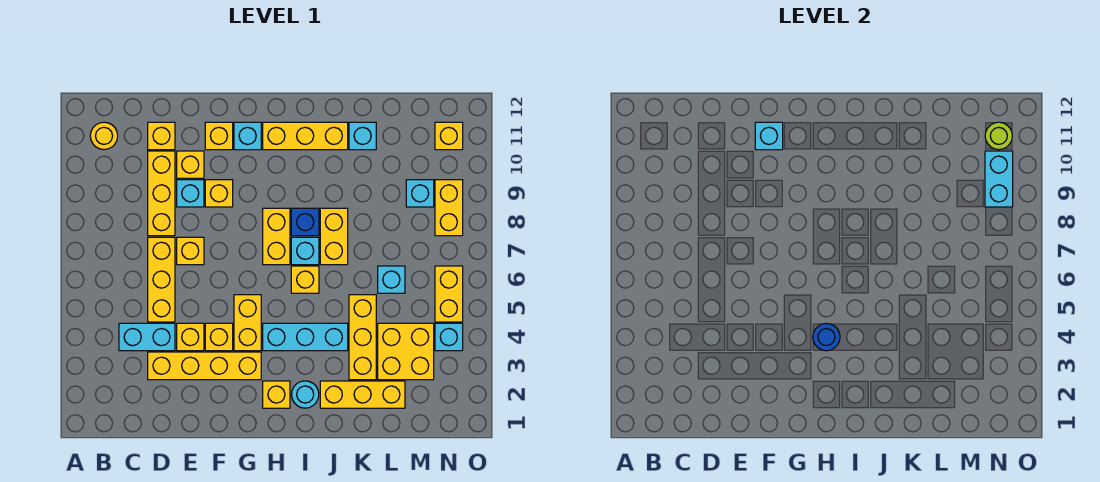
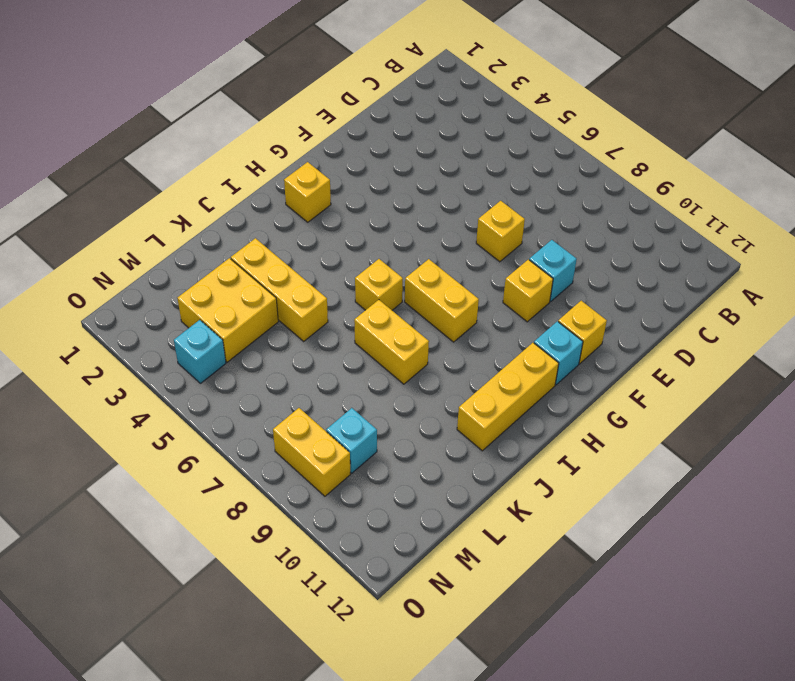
none -> yellow round brick B11 level 1
none -> cyan brick C4:D4 level 1
none -> yellow brick D3:G3 level 1
none -> yellow brick D5:D7 level 1

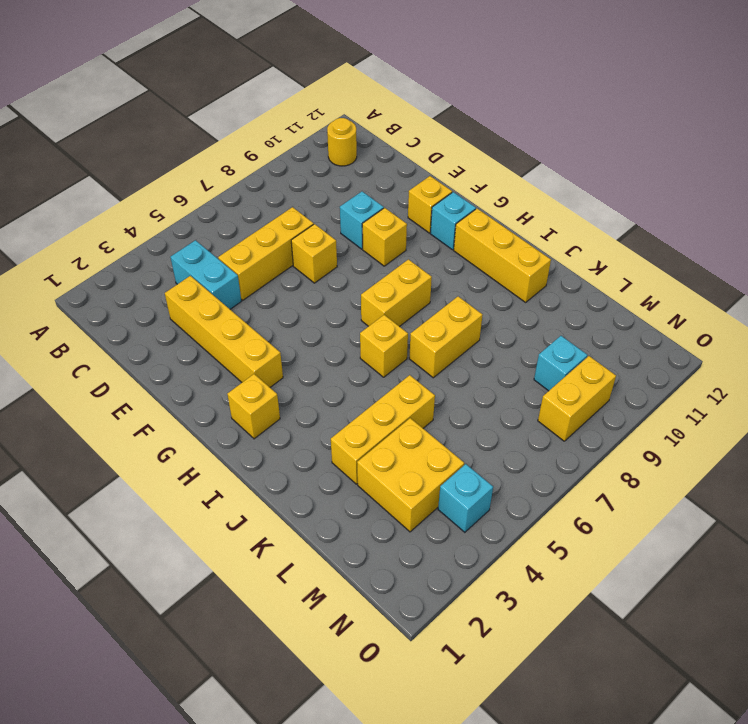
none -> yellow brick D8:D10 level 1
none -> yellow brick D11 level 1
none -> yellow brick E4 level 1
none -> yellow brick E10 level 1

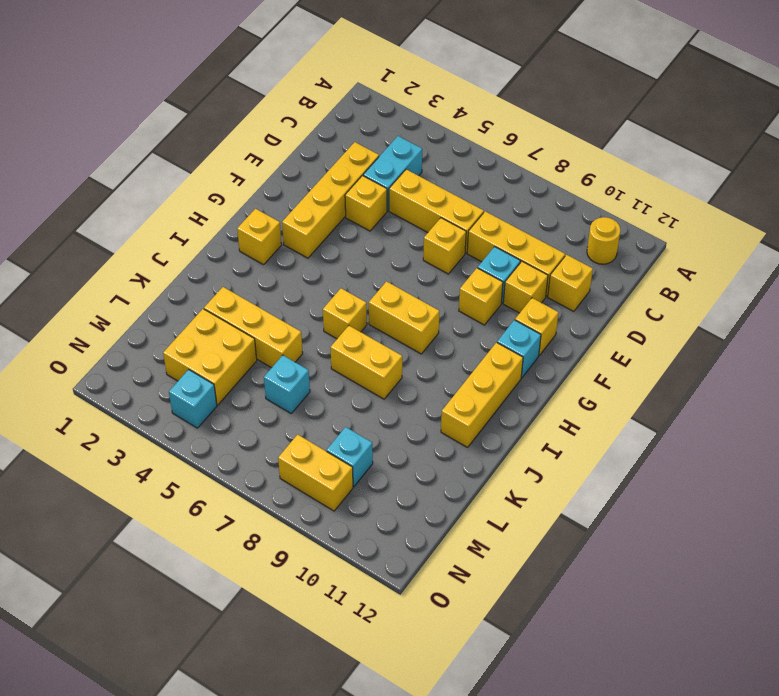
none -> yellow brick F4 level 1
none -> yellow brick G4:G5 level 1
none -> cyan brick H4:J4 level 1
none -> cyan round brick I2 level 1

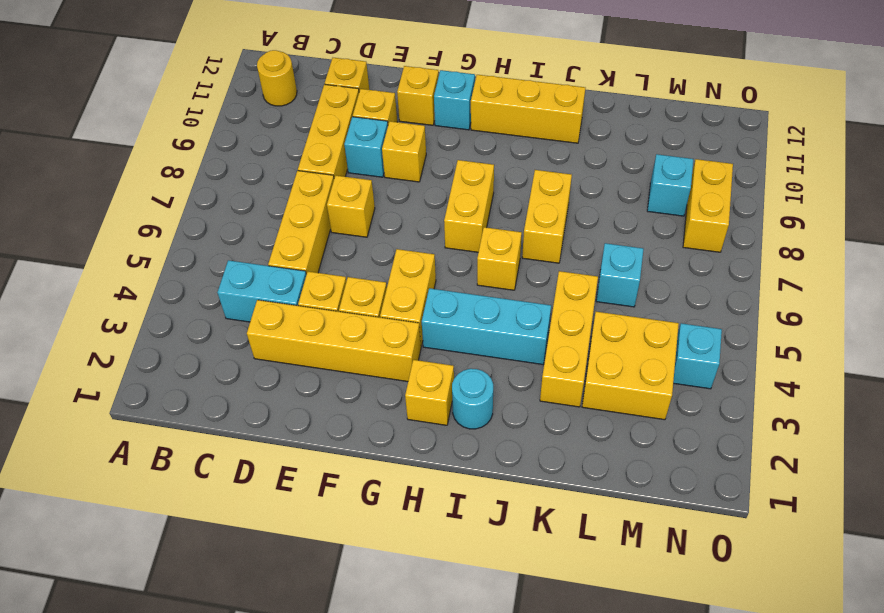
none -> cyan brick I7 level 1
none -> blue brick I8 level 1
none -> yellow brick J2:L2 level 1
none -> cyan brick K11 level 1

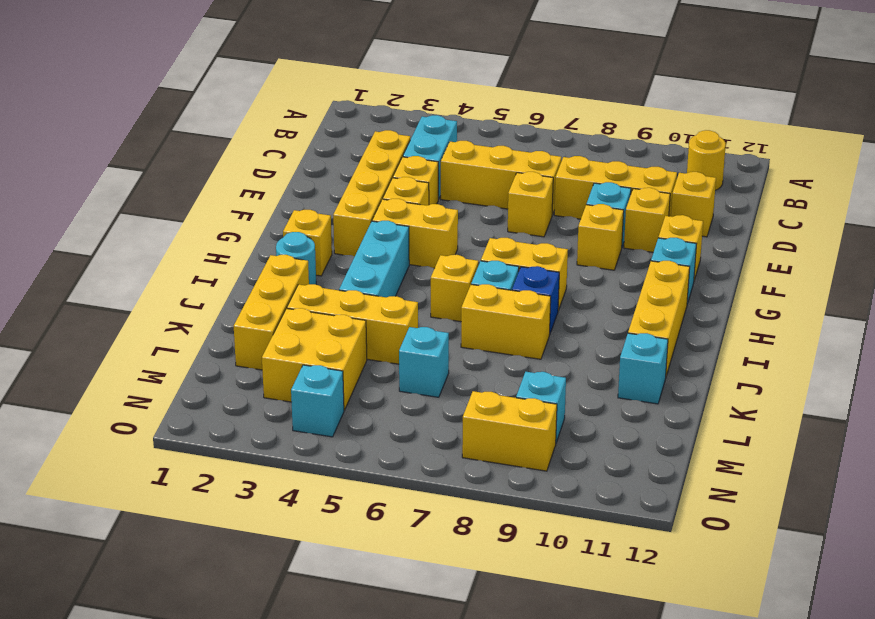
none -> yellow brick N5:N6 level 1
none -> yellow brick N11 level 1
none -> cyan brick F11 level 2
none -> blue round brick H4 level 2

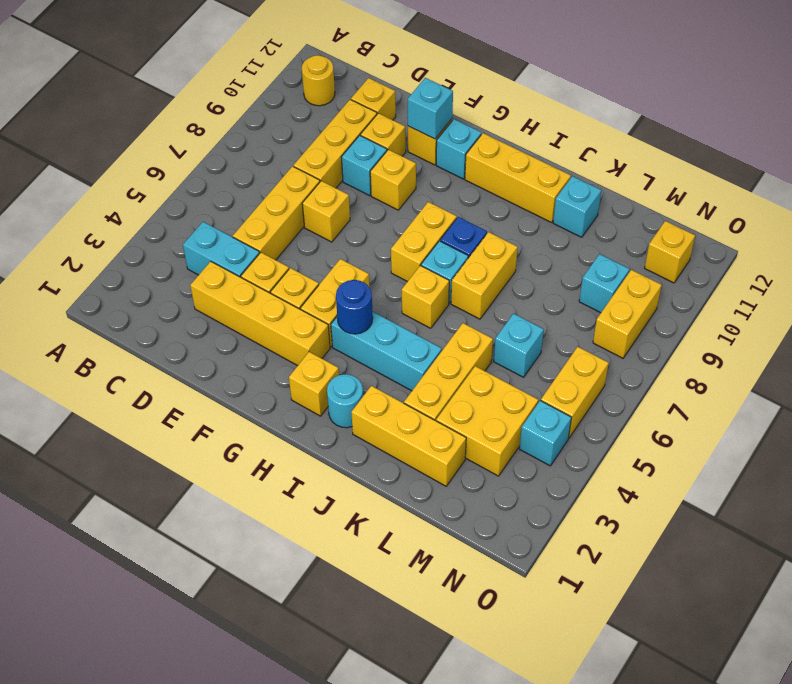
none -> cyan brick N9:N10 level 2
none -> lime round brick N11 level 2

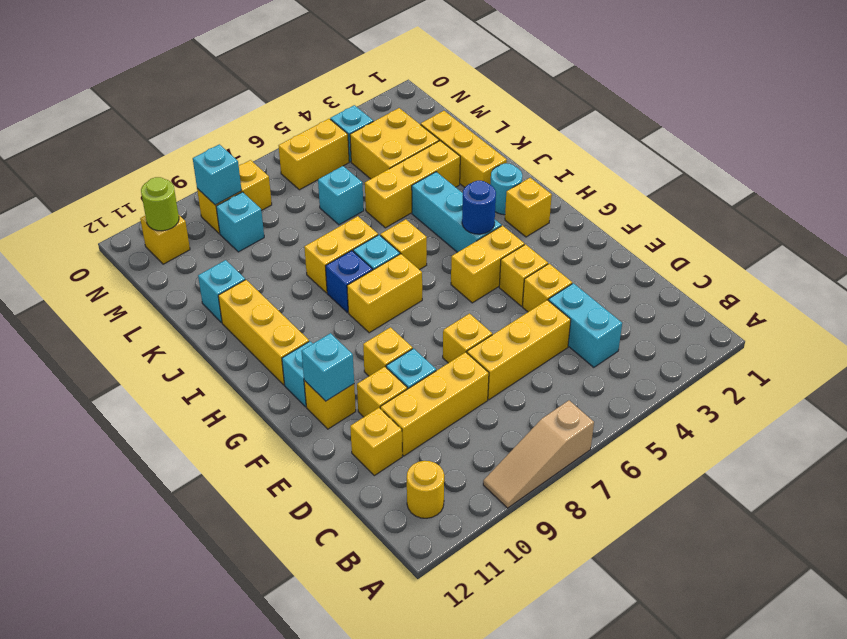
tan slope A7:A9 level 1 top 7 -> none
cyan brick N9 level 2 -> cyan brick N9:N10 level 2
none -> yellow brick D3:G3 level 1

